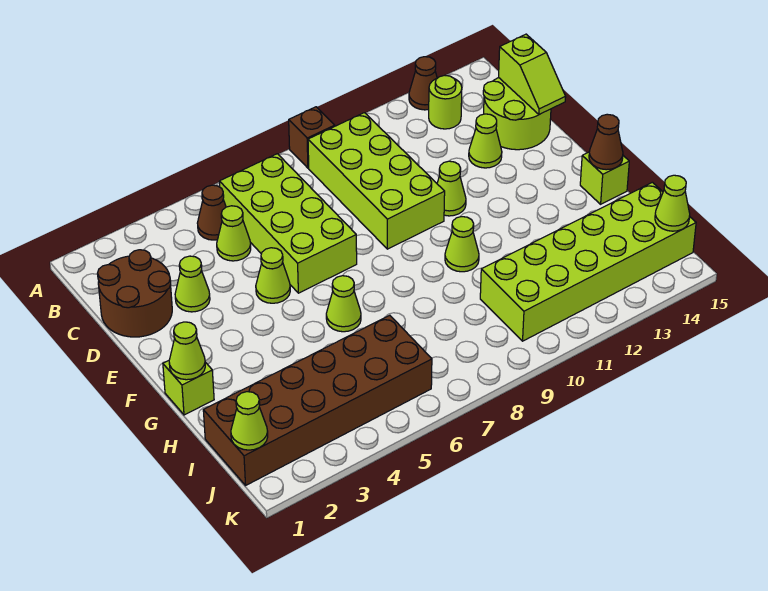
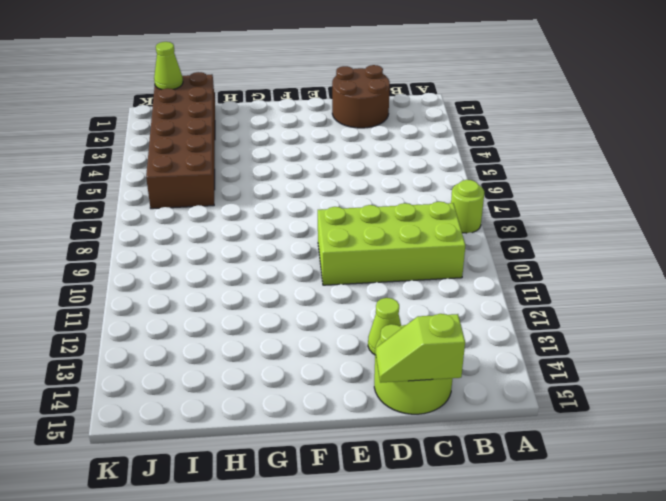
lime round brick A8 level 1 -> lime round brick B13 level 1
none -> brown brick A9 level 1
none -> brown cone A13 level 1
none -> brown cone B5 level 1

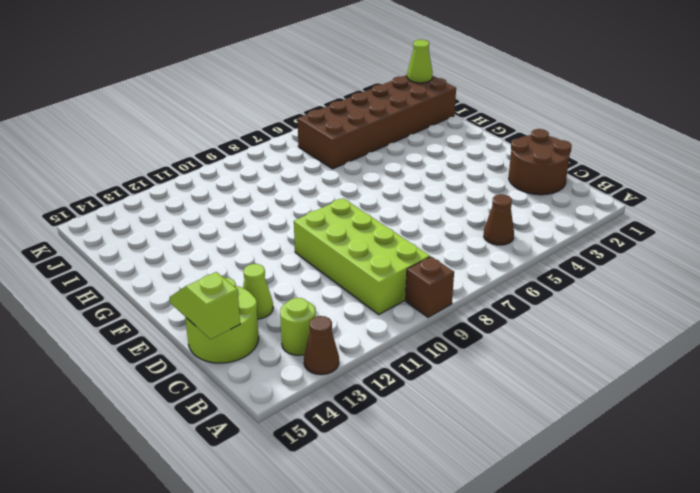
none -> lime brick B6:E7 level 1
none -> lime cone C5 level 1
none -> lime cone D3 level 1

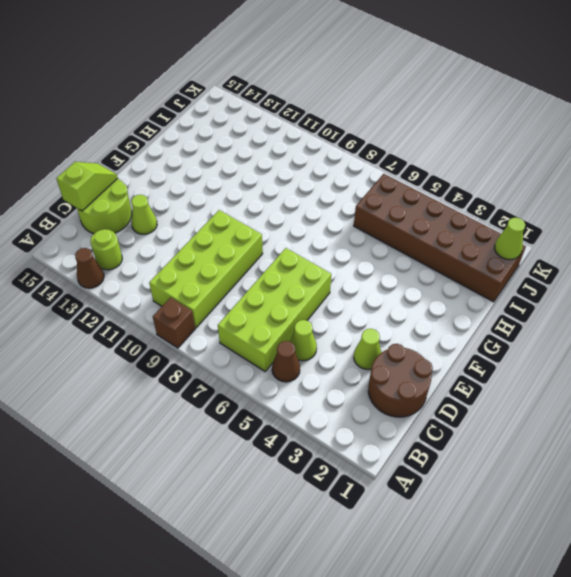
none -> lime cone E5 level 1
none -> lime cone E11 level 1
none -> lime brick G1 level 1

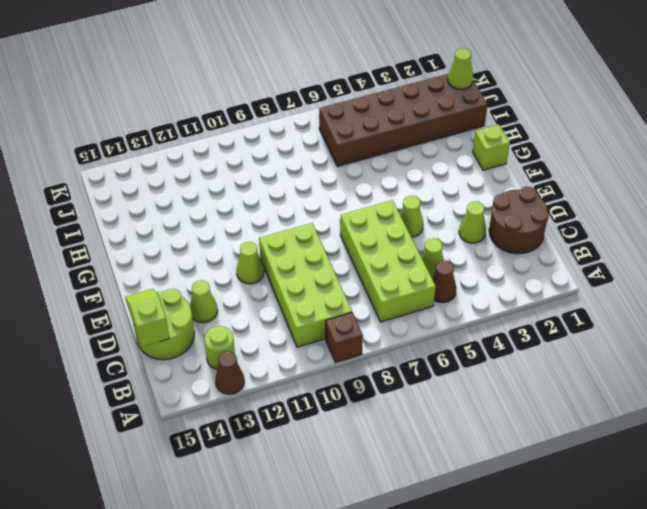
none -> lime cone G6 level 1
none -> lime cone G10 level 1
none -> lime brick G15 level 1

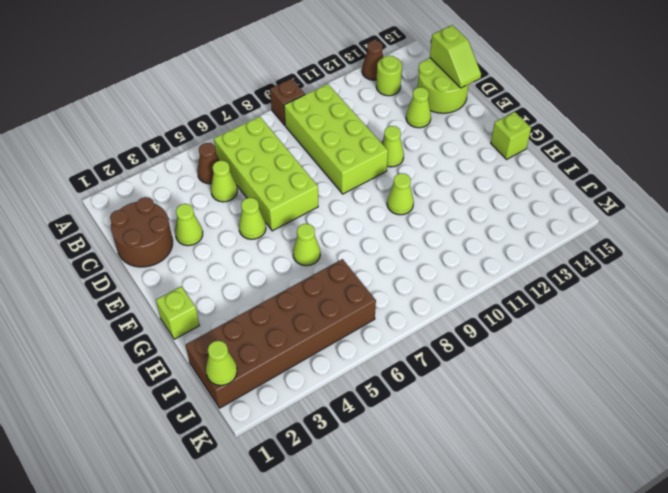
none -> lime brick I10:J15 level 1
none -> lime cone G1 level 2
none -> brown cone G15 level 2

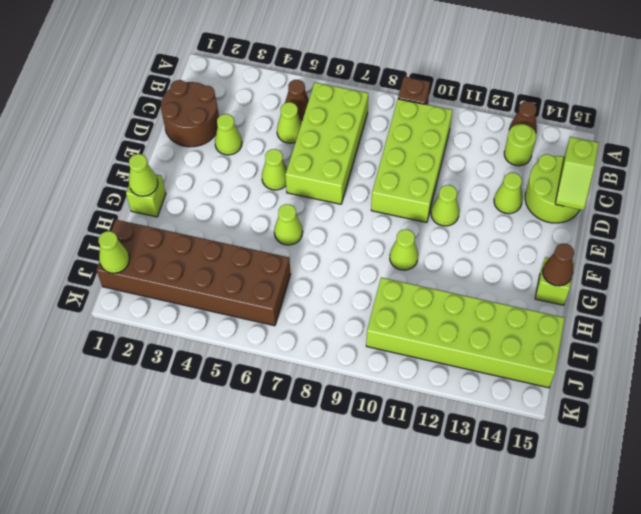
none -> lime cone J15 level 2

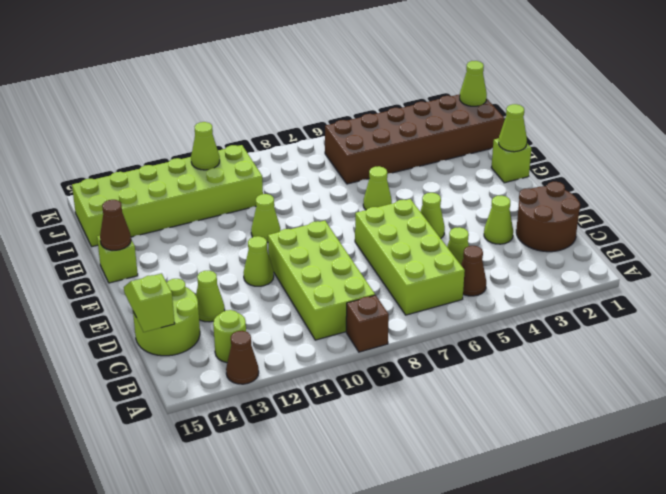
lime cone J11 level 2 -> lime cone J15 level 2

